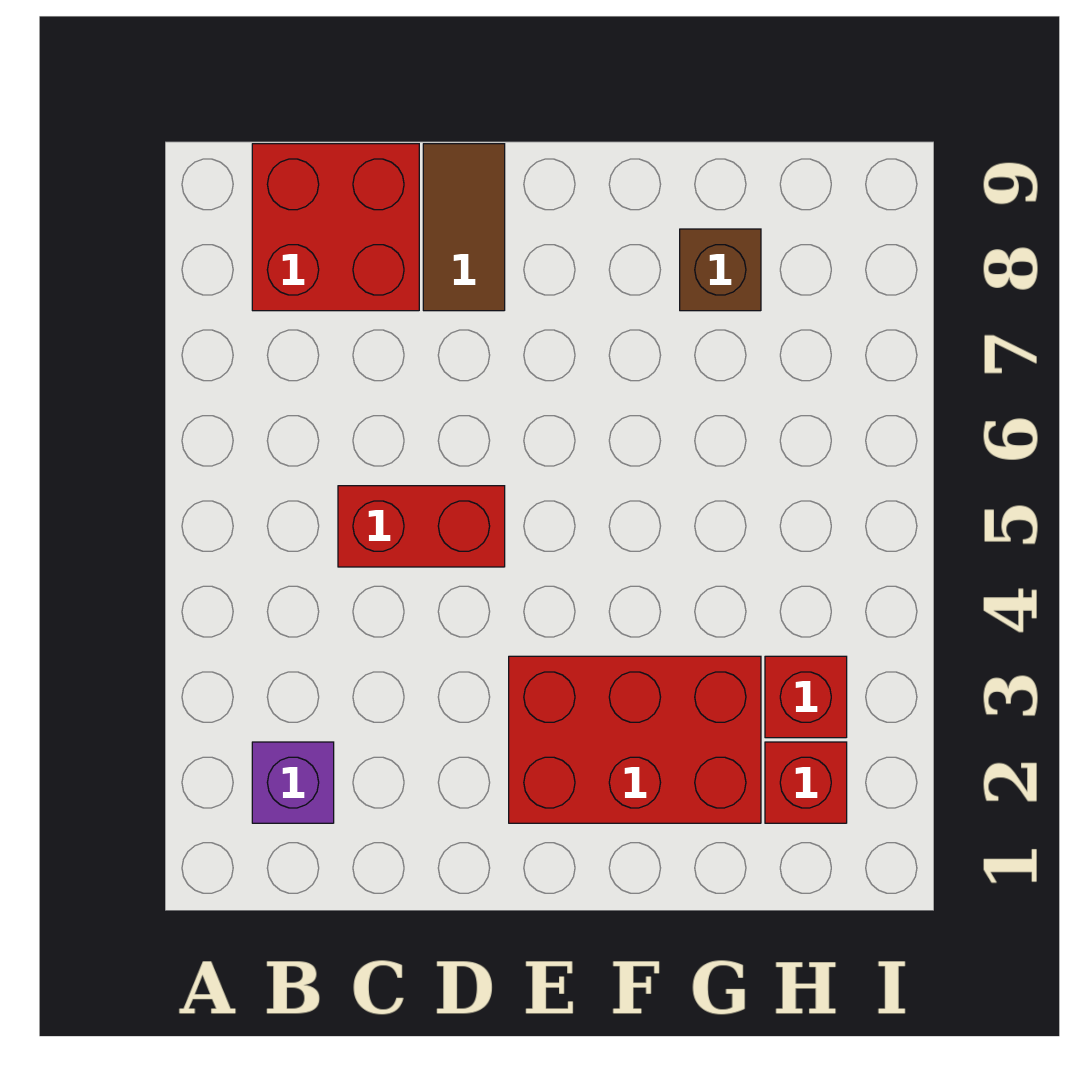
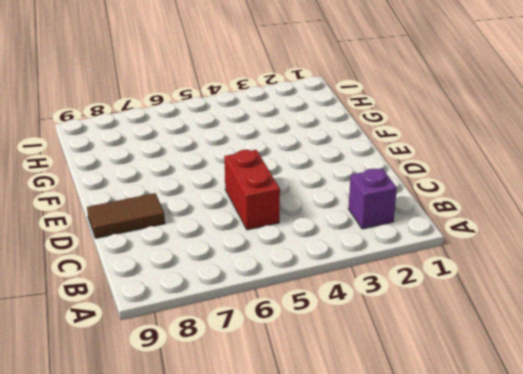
none -> red brick B8:C9 level 1
none -> red brick E2:G3 level 1

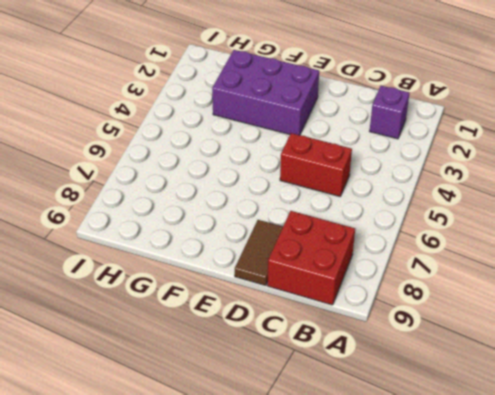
purple brick E2:G3 level 1 -> red brick E2:G3 level 1
none -> brown brick G8 level 1
none -> red brick H2 level 1

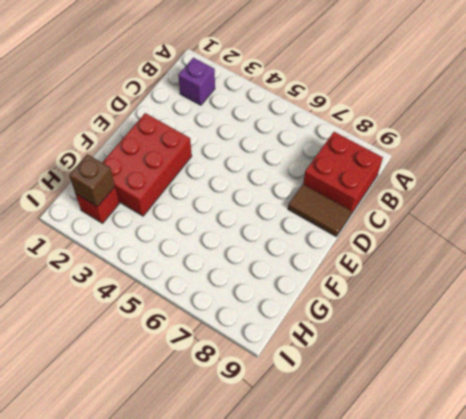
brown brick H2 level 2 -> brown brick G8 level 1
none -> red brick C5:D5 level 1
none -> red brick H3 level 1

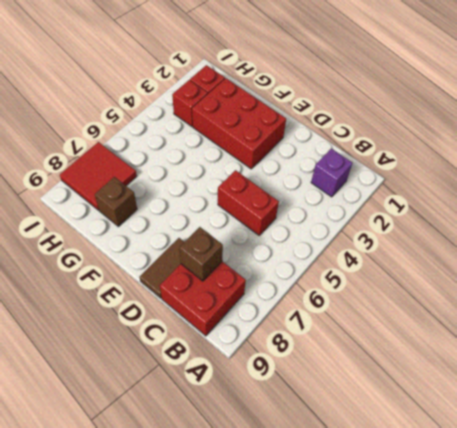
brown brick C8 level 2 -> none
red tile H7:I8 level 1 -> none

